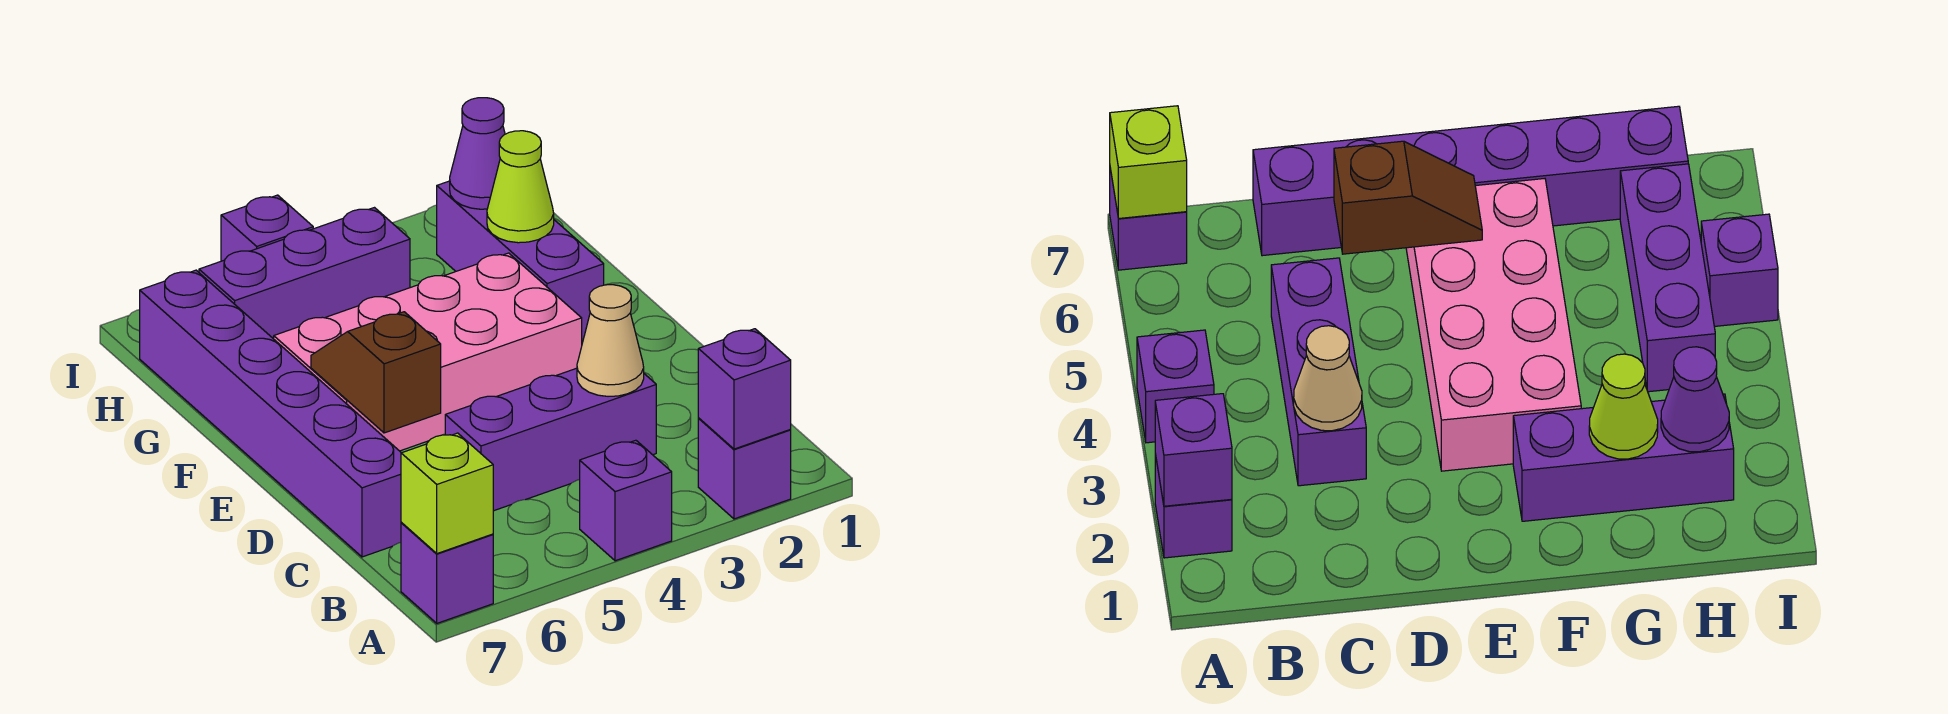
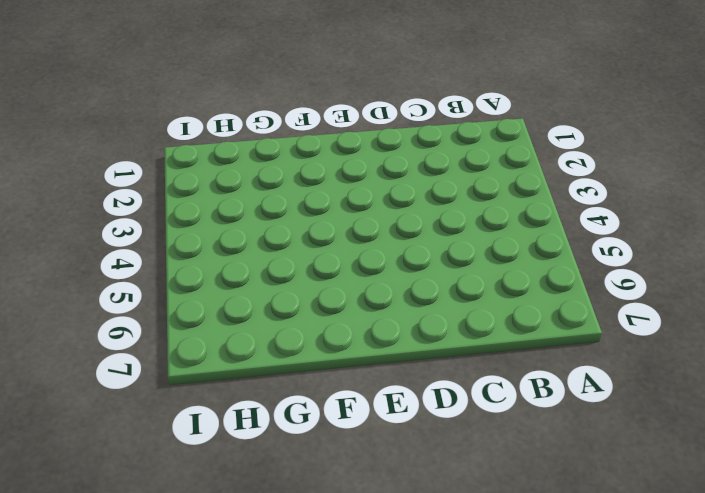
none -> purple brick A2 level 1
none -> purple brick A4 level 1
none -> purple brick A7 level 1

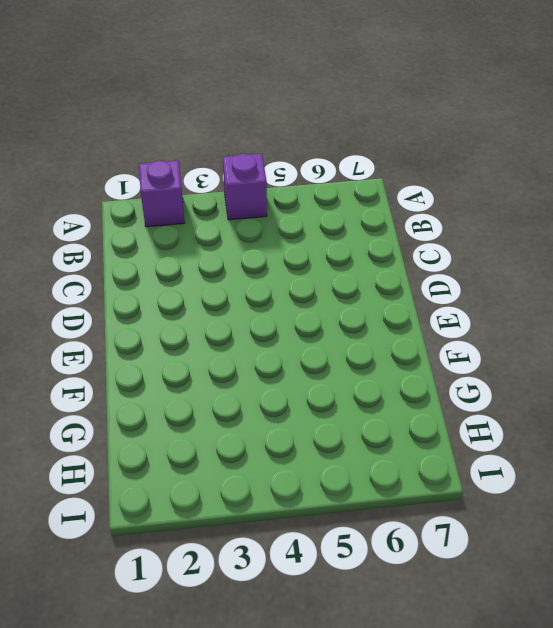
none -> purple brick A7 level 1
none -> purple brick C3:C5 level 1
none -> purple brick C7:H7 level 1

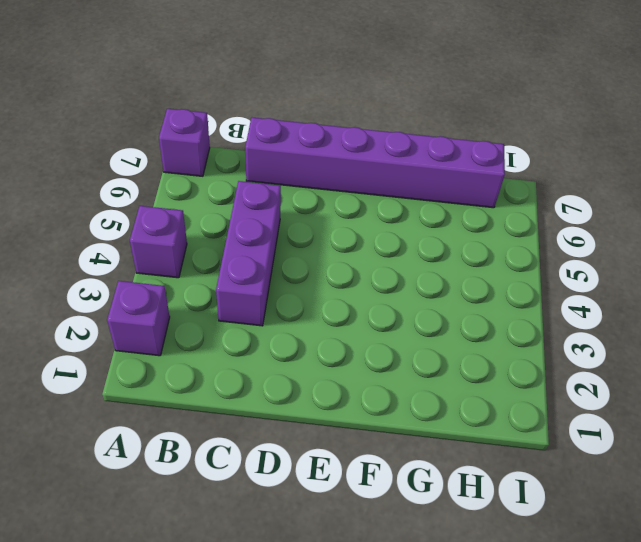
none -> pink brick E3:F6 level 1
none -> purple brick F2:H2 level 1
none -> purple brick H4:H6 level 1

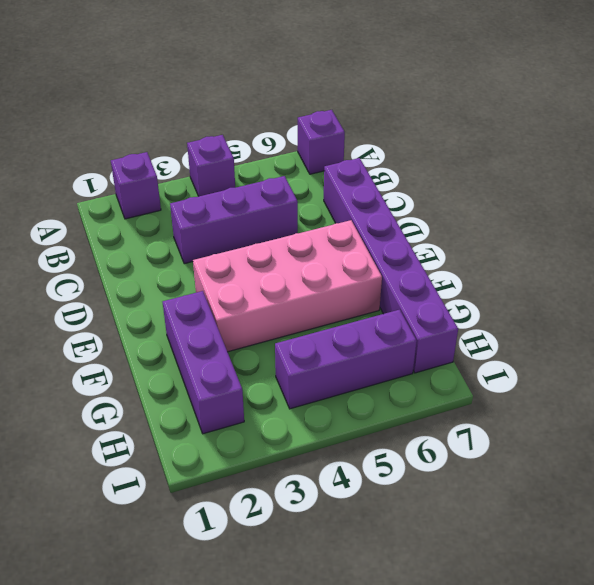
none -> purple brick I5 level 1
none -> purple brick A2 level 2
none -> lime brick A7 level 2

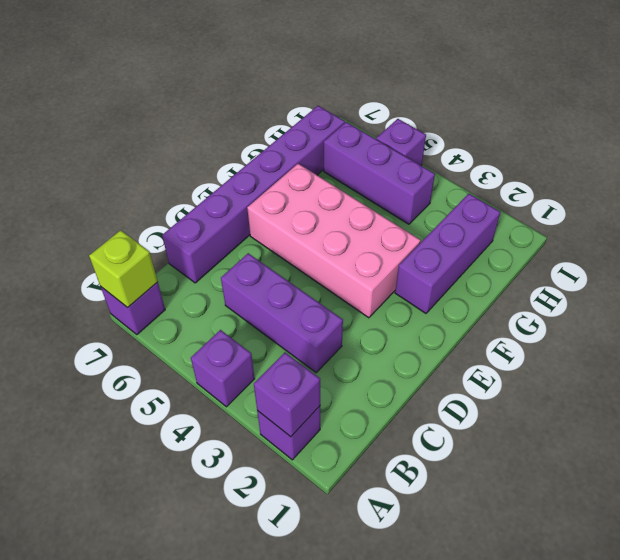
none -> tan cone C3 level 2
none -> brown slope D6:E6 level 2 top D
none -> lime cone G2 level 2

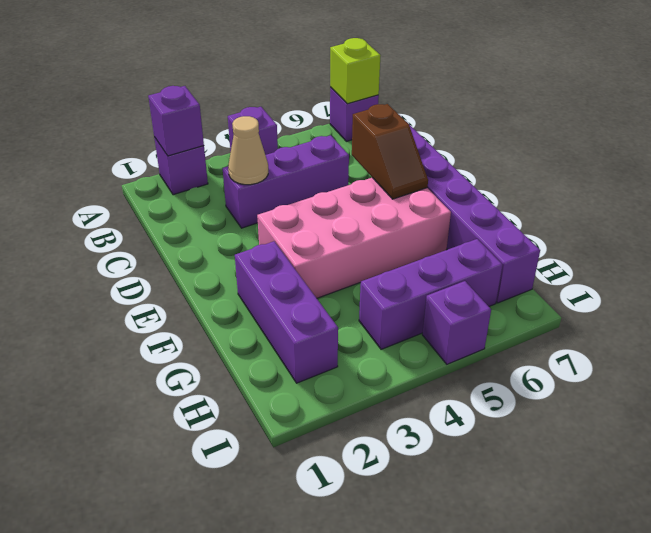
none -> lime cone G2 level 2
none -> purple cone H2 level 2

